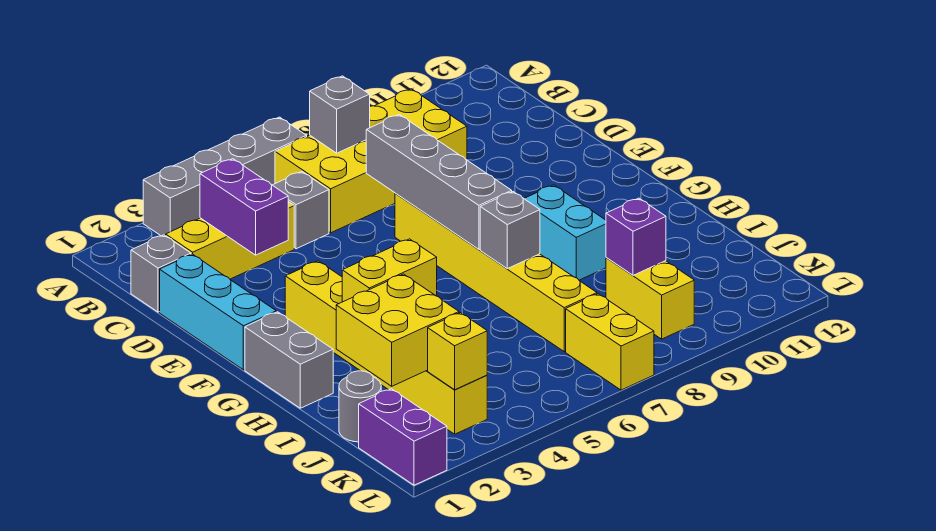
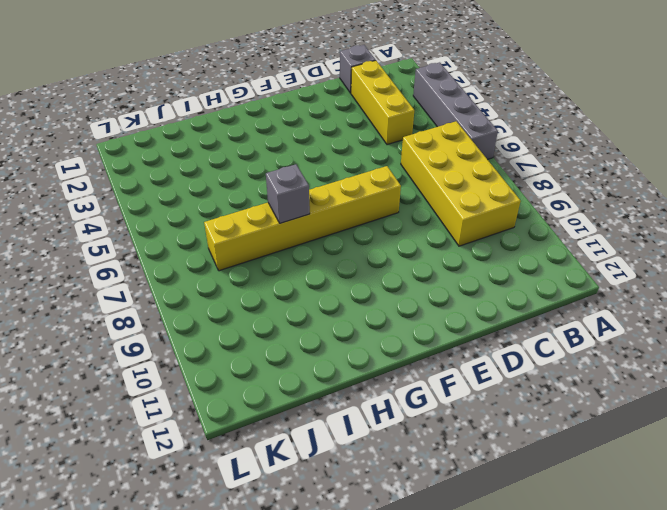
none -> grey brick C5 level 1
none -> cyan brick D1:F1 level 1
none -> yellow brick F3:K3 level 1

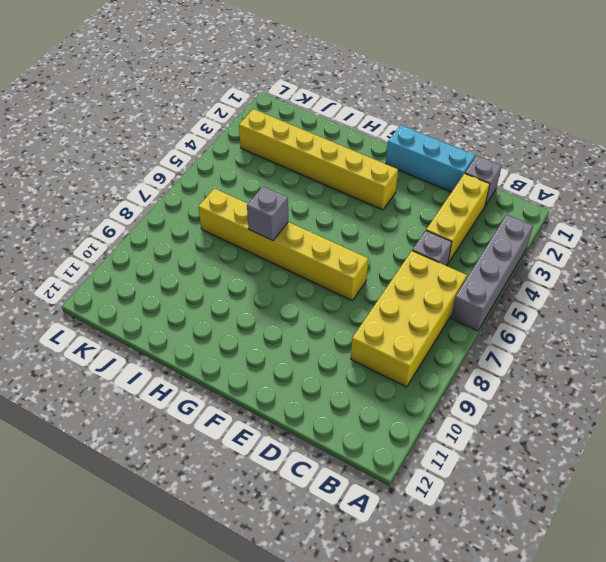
none -> grey brick G1:H1 level 1
none -> cyan brick G9:H9 level 1
none -> grey round brick J1 level 1

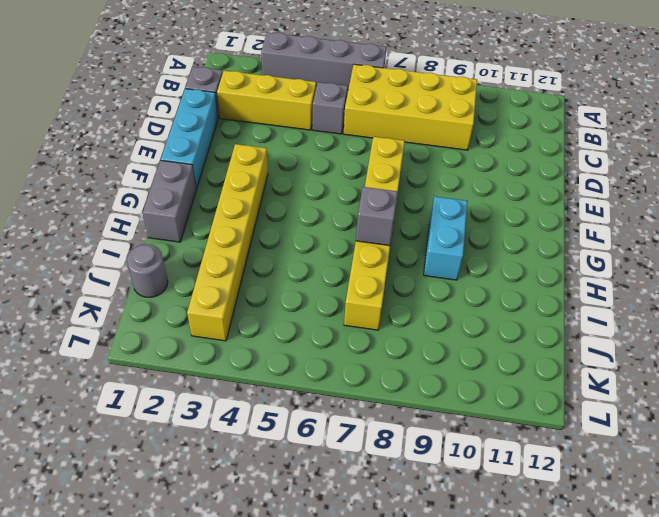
none -> yellow brick J9:K9 level 1
none -> purple brick K1:L1 level 1
none -> yellow brick K7:L7 level 1

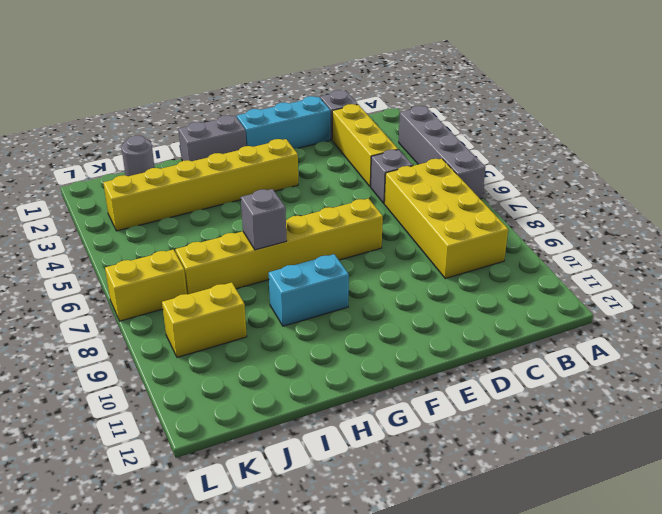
none -> purple brick K1:L1 level 1
none -> grey brick B7 level 2
none -> purple brick C3:D3 level 2

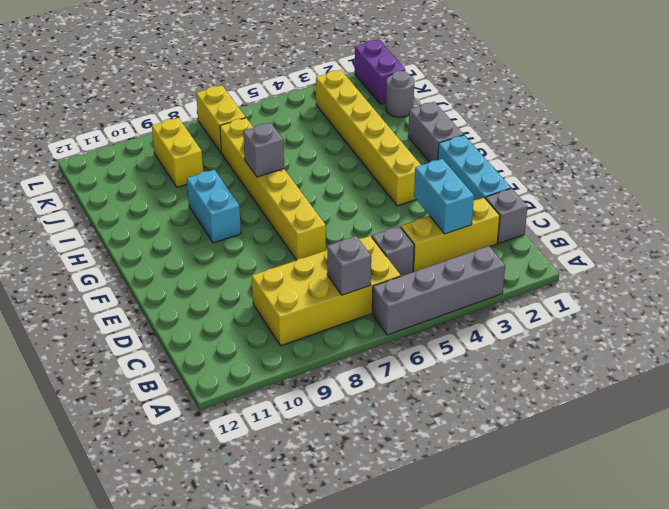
cyan brick C3:D3 level 2 -> purple brick C3:D3 level 2
none -> grey brick D7:G7 level 2
none -> yellow brick H3:H4 level 2
none -> yellow brick I2:J3 level 2

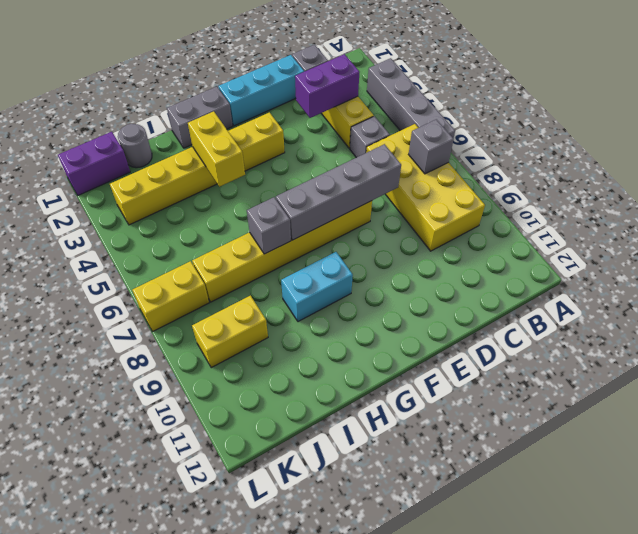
none -> yellow brick I2:J3 level 2
none -> purple brick J9 level 2
none -> yellow brick K3 level 2

